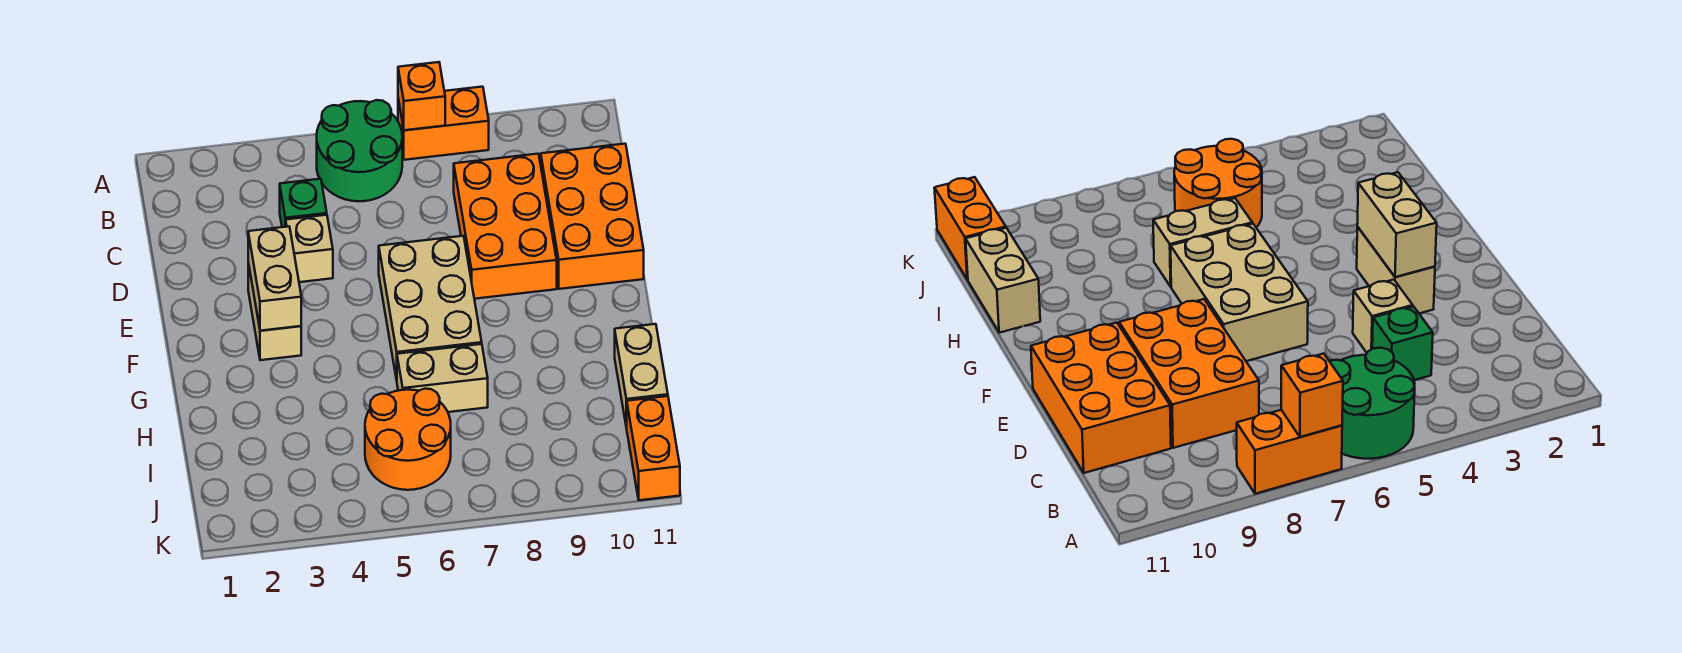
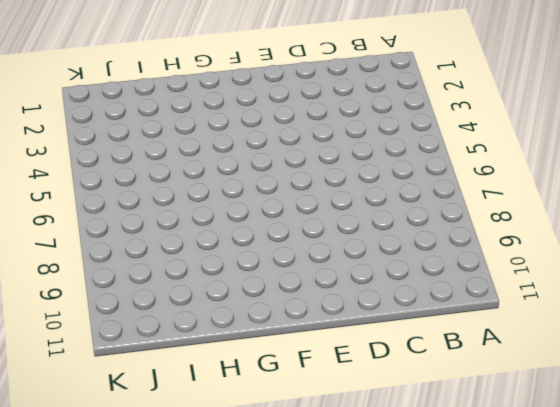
none -> green round brick A5:B6 level 1
none -> orange brick A7:A8 level 1
none -> green brick C4 level 1

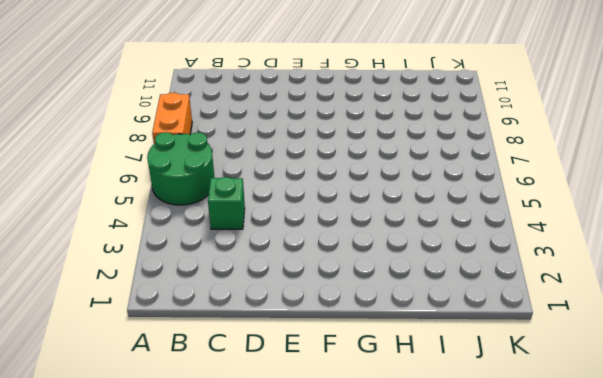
none -> orange brick C8:E9 level 1
none -> orange brick C10:E11 level 1
none -> tan brick D4 level 1

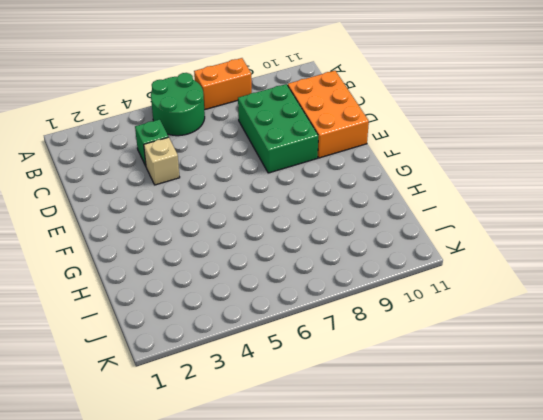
green brick C8:E9 level 1 -> orange brick C8:E9 level 1
none -> tan brick E3:F3 level 1
none -> tan brick E6:G7 level 1
none -> tan brick H6:H7 level 1

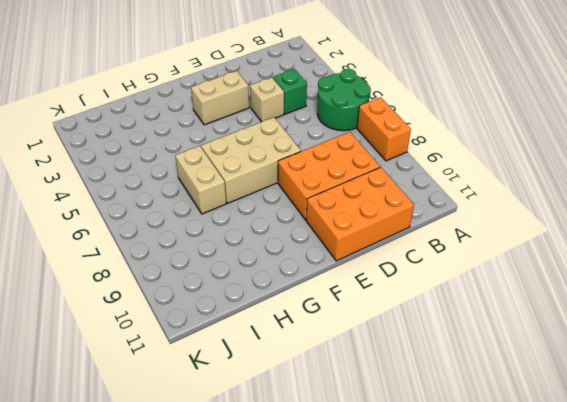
none -> tan brick H11:I11 level 1
none -> orange round brick I5:J6 level 1
none -> orange brick J11:K11 level 1

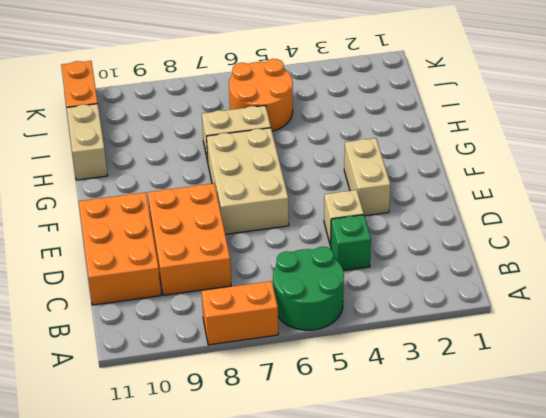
none -> orange brick A7 level 2
none -> tan brick E3:F3 level 2

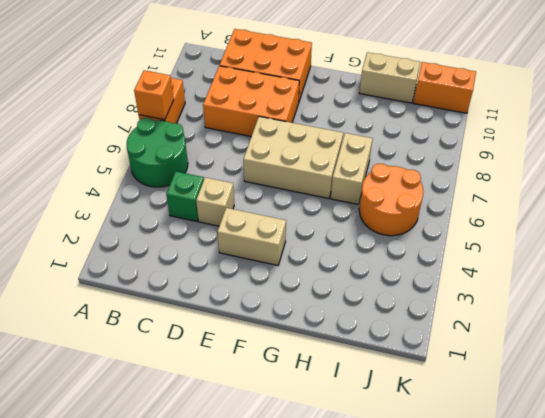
none -> tan brick E3:F3 level 2

